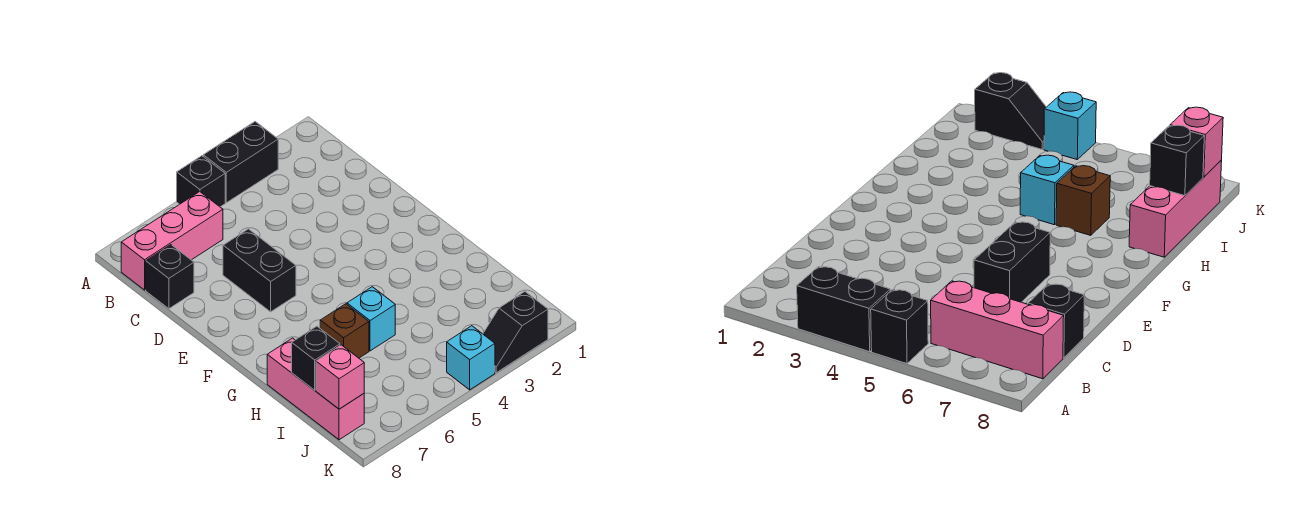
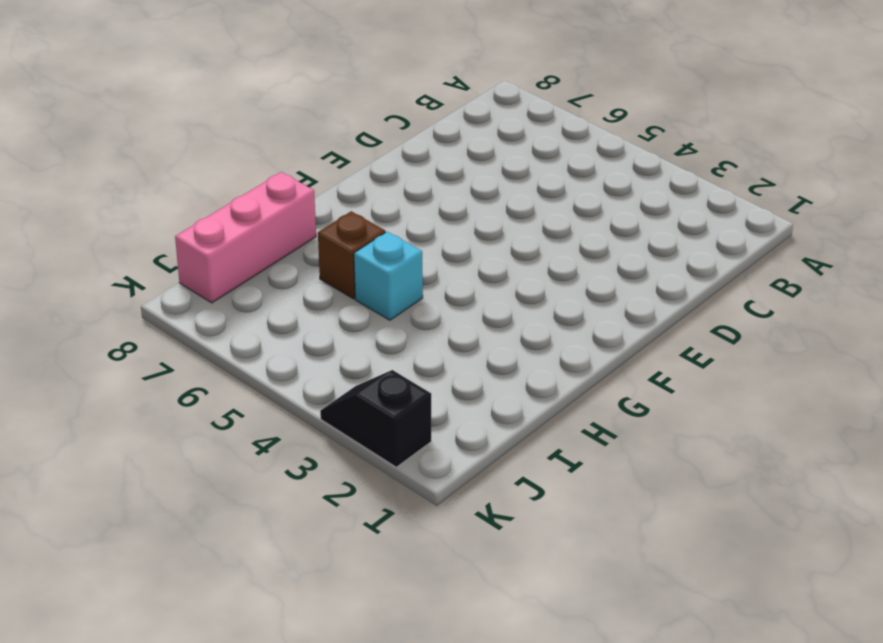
none -> black brick A3:A4 level 1
none -> black brick A5 level 1
none -> pink brick B6:B8 level 1

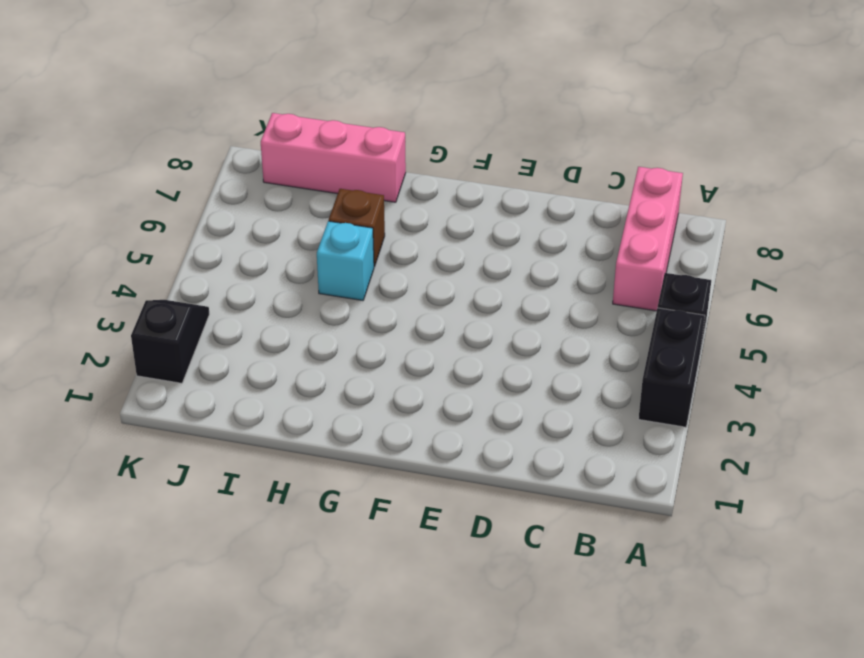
none -> black brick C8 level 1
none -> black brick D6:E6 level 1
none -> cyan brick K4 level 1

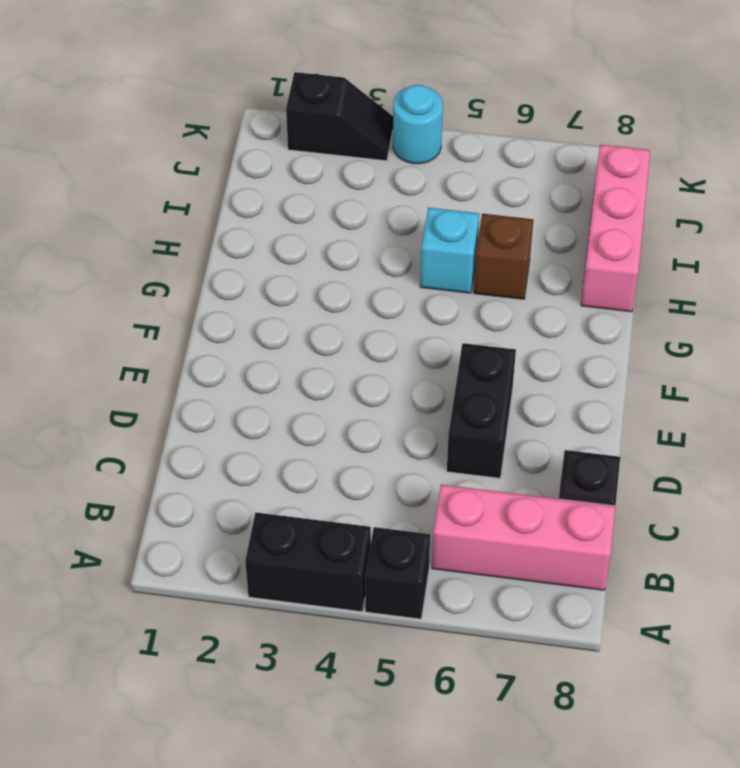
cyan round brick K4 level 1 -> cyan brick K4 level 1
none -> black brick I8 level 2
none -> pink brick J8 level 2

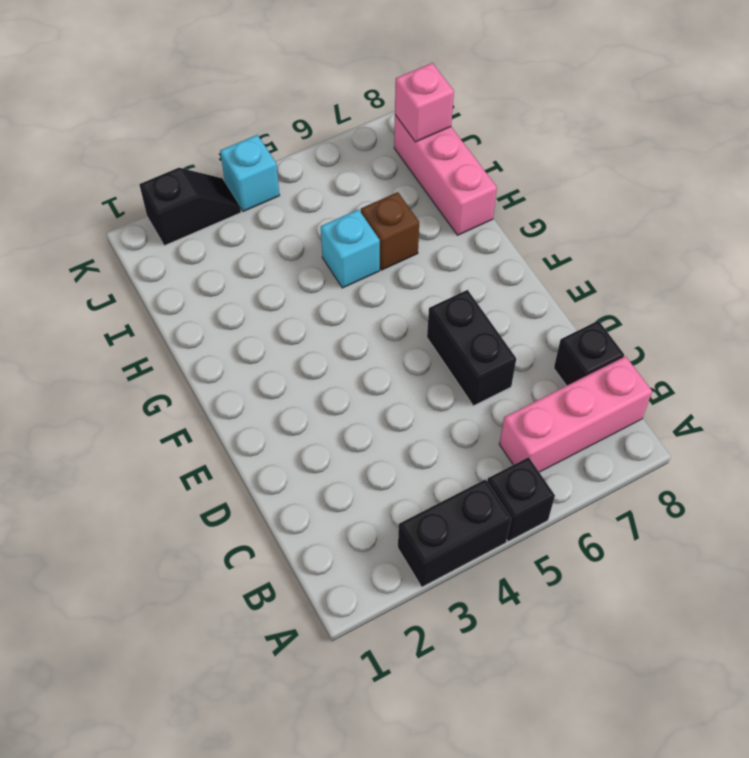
none -> black brick I8 level 2

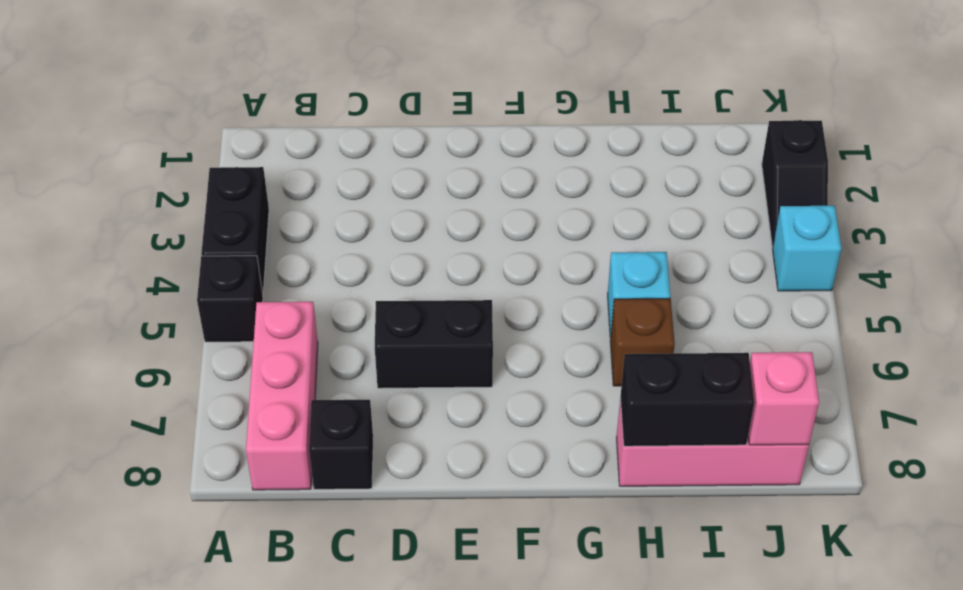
black brick H8:I8 level 2 -> black brick I8 level 2

